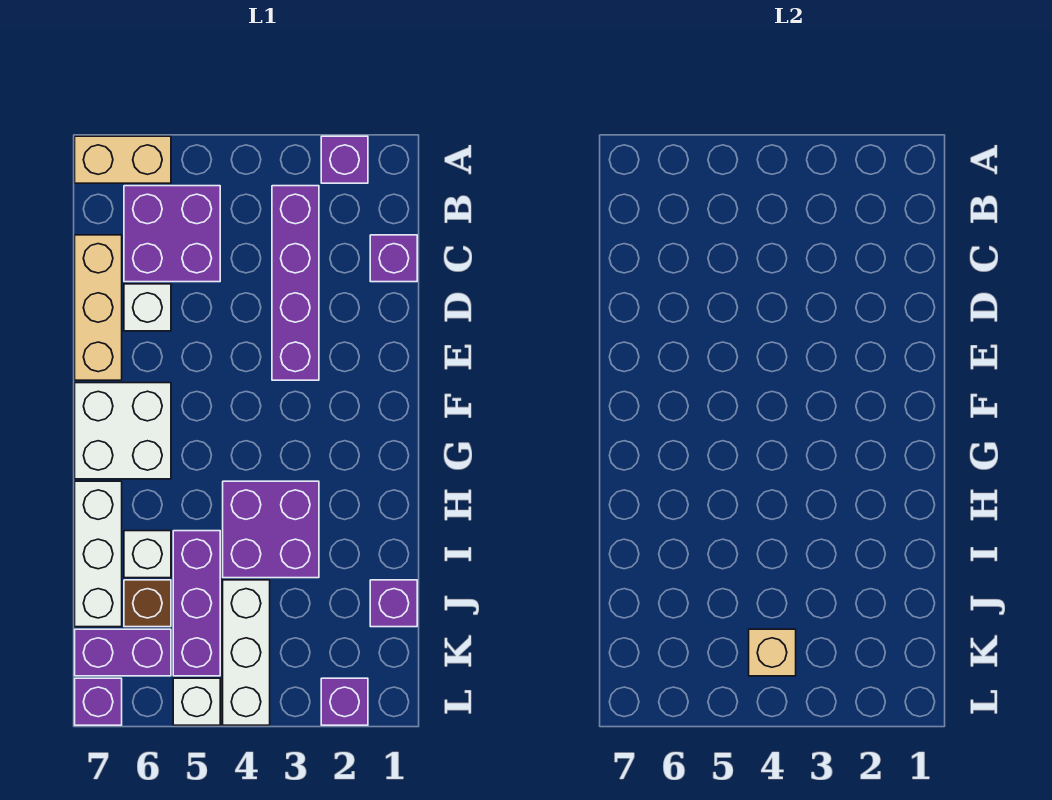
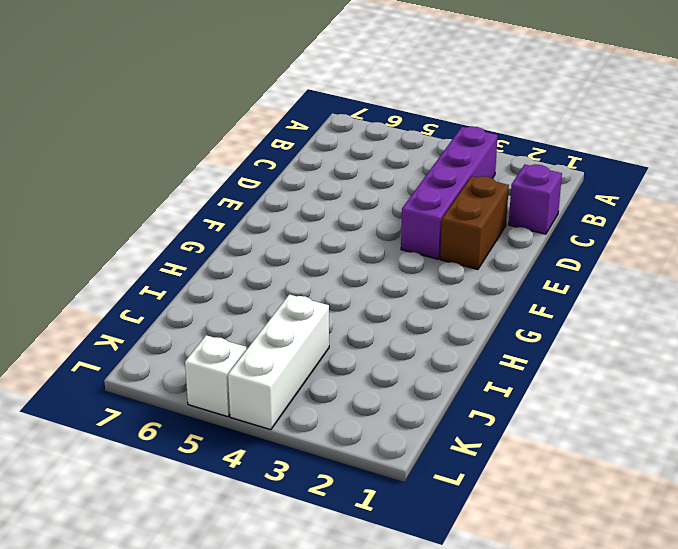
brown brick D2:E2 level 1 -> none
none -> purple brick A2 level 1
none -> tan brick A6:A7 level 1
none -> purple brick B5:C6 level 1

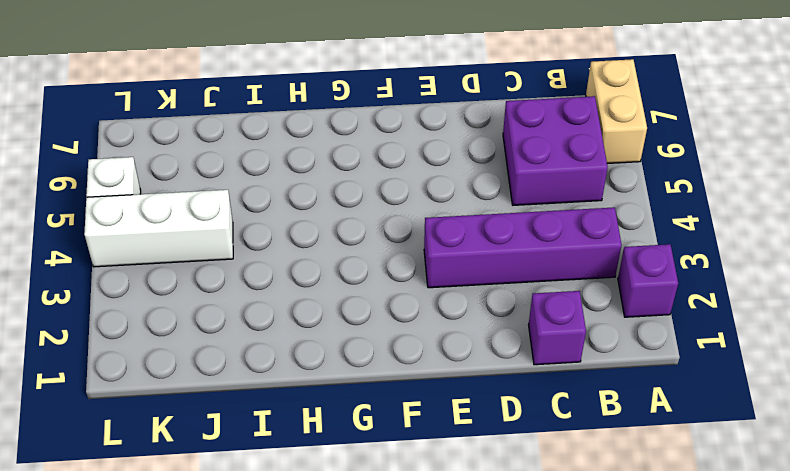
none -> tan brick C7:E7 level 1
none -> white brick D6 level 1
none -> white brick F6:G7 level 1

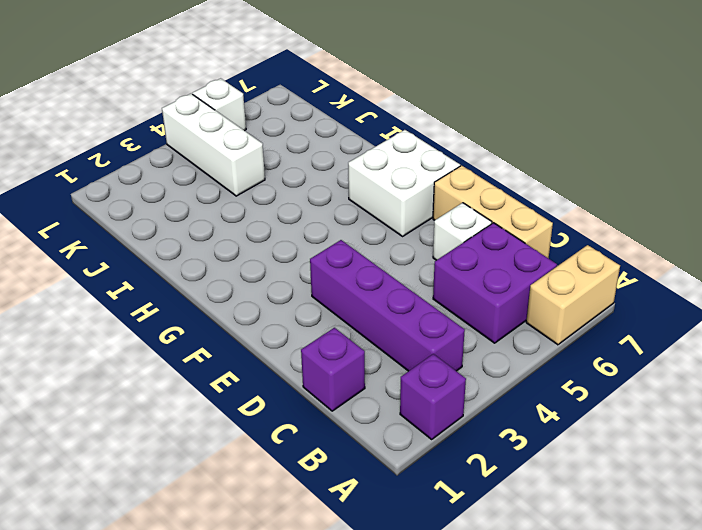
none -> purple brick H3:I4 level 1
none -> white brick H7:J7 level 1
none -> purple brick I5:K5 level 1

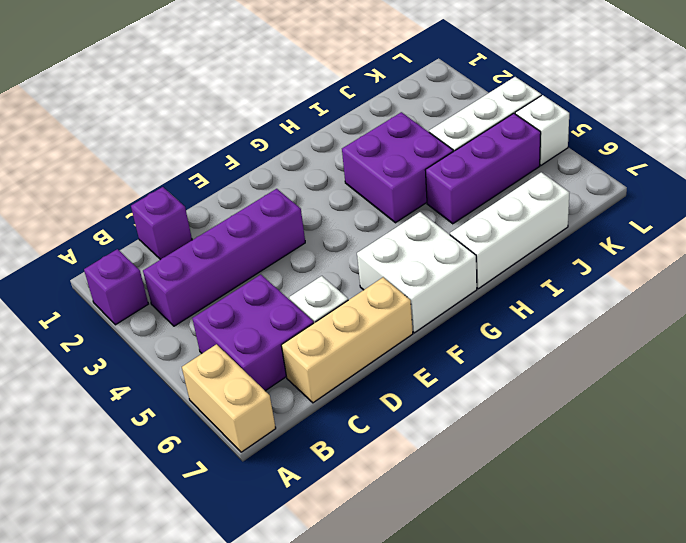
none -> white brick I6 level 1
none -> purple brick J1 level 1
none -> brown brick J6 level 1

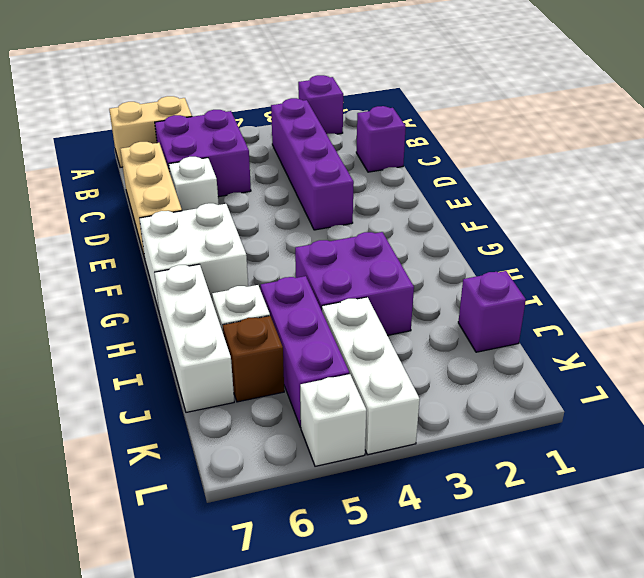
none -> purple brick K6:K7 level 1
none -> purple brick L2 level 1
none -> purple brick L7 level 1

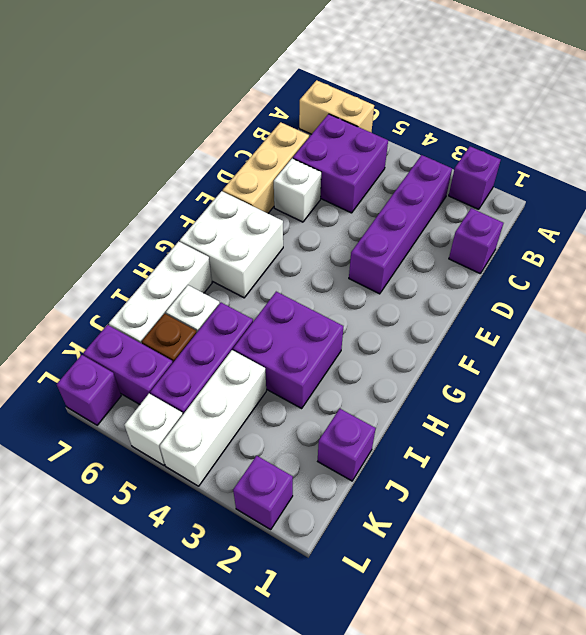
none -> tan brick K4 level 2

